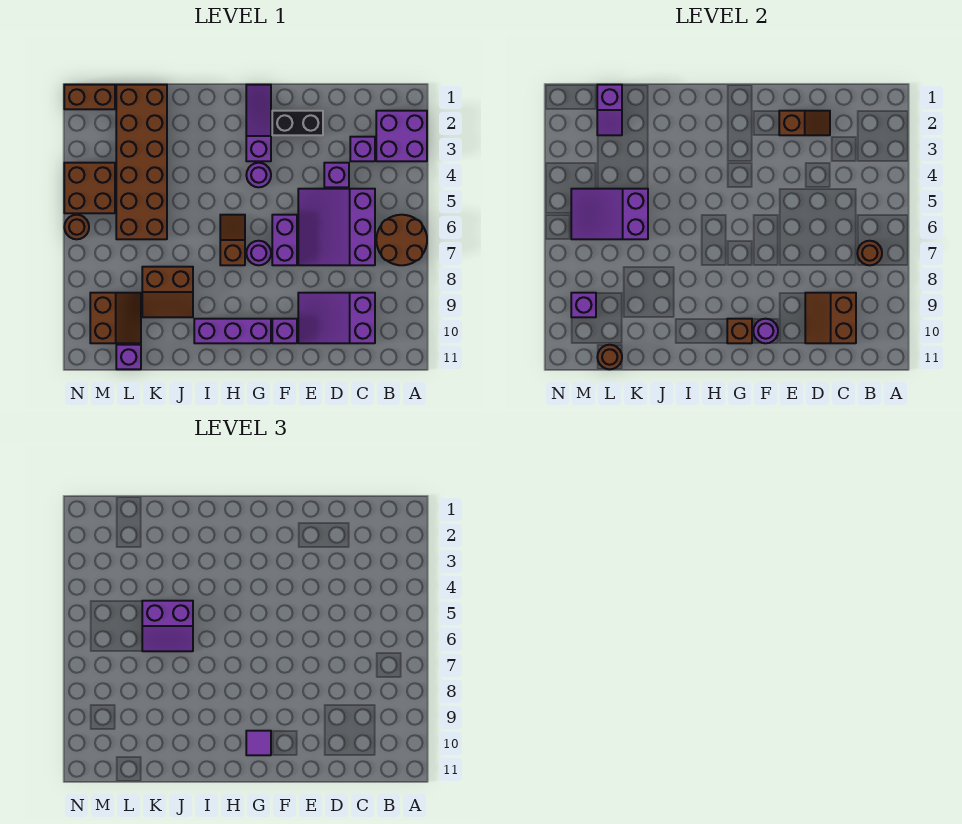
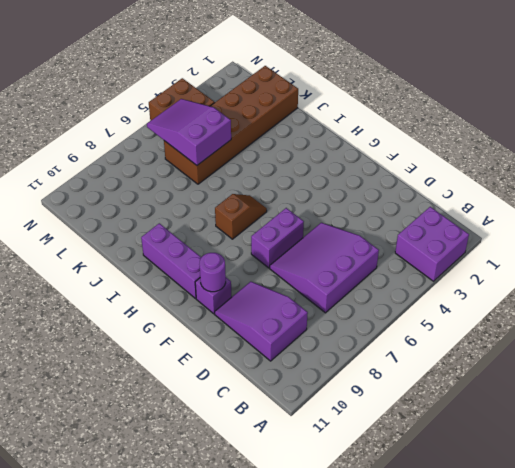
none -> brown round brick A6:B7 level 1
none -> purple brick C3 level 1
none -> purple brick D4 level 1
none -> black brick E2:F2 level 1

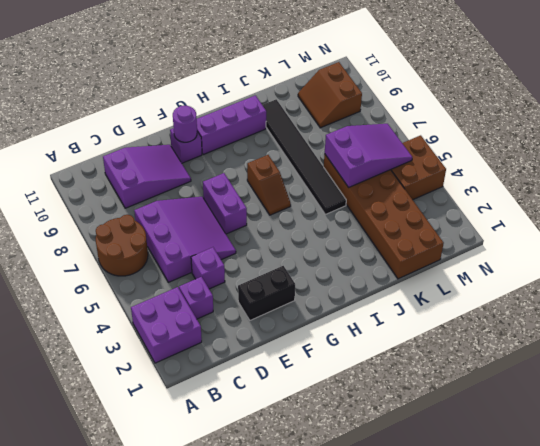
black tile J5:J10 level 1 -> brown slope J8:K9 level 1 top 8
none -> purple slope G1:G3 level 1 top 3
none -> purple round brick G4 level 1
none -> purple round brick G7 level 1
none -> purple brick L11 level 1

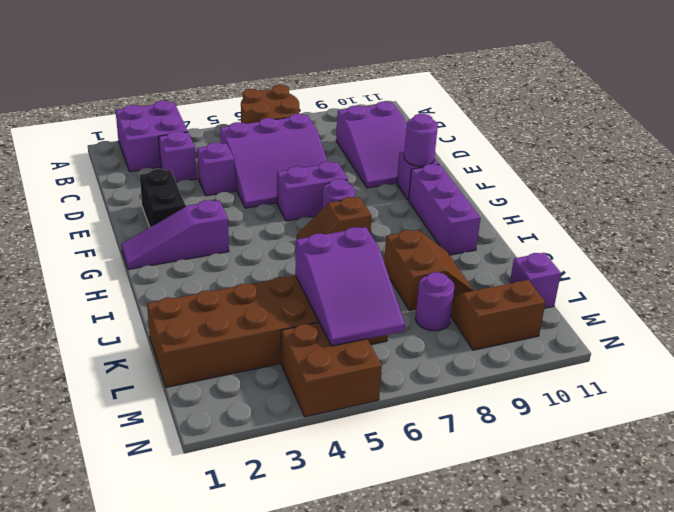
purple round brick L8 level 1 -> purple round brick G4 level 1
none -> brown brick M1:N1 level 1
none -> brown round brick N6 level 1
none -> brown round brick B7 level 2
none -> brown slope C9:D10 level 2 top C

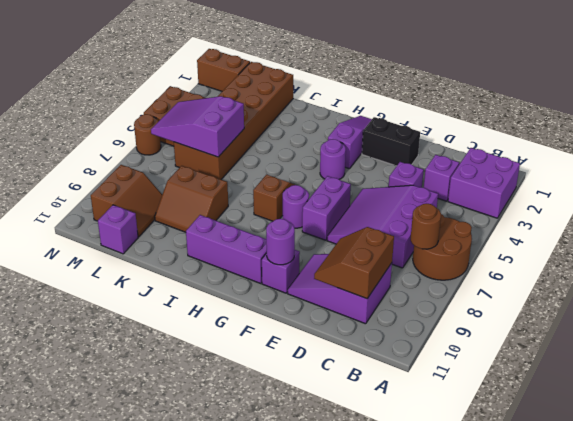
none -> brown slope D2:E2 level 2 top E
none -> brown brick G10 level 2
none -> purple slope L1:L2 level 2 top 1
none -> brown round brick L11 level 2

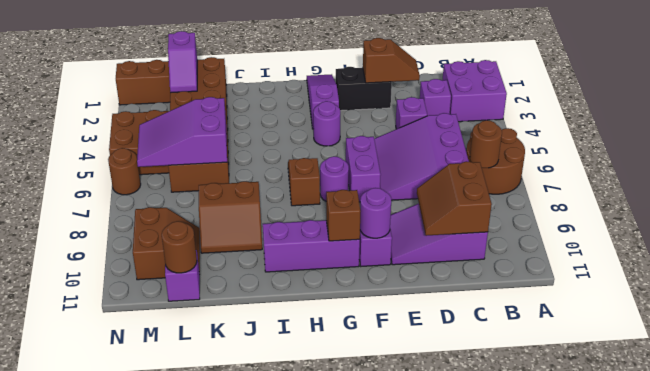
none -> purple brick M9 level 2
none -> purple tile G10 level 3
none -> purple slope J5:K6 level 3 top 5

